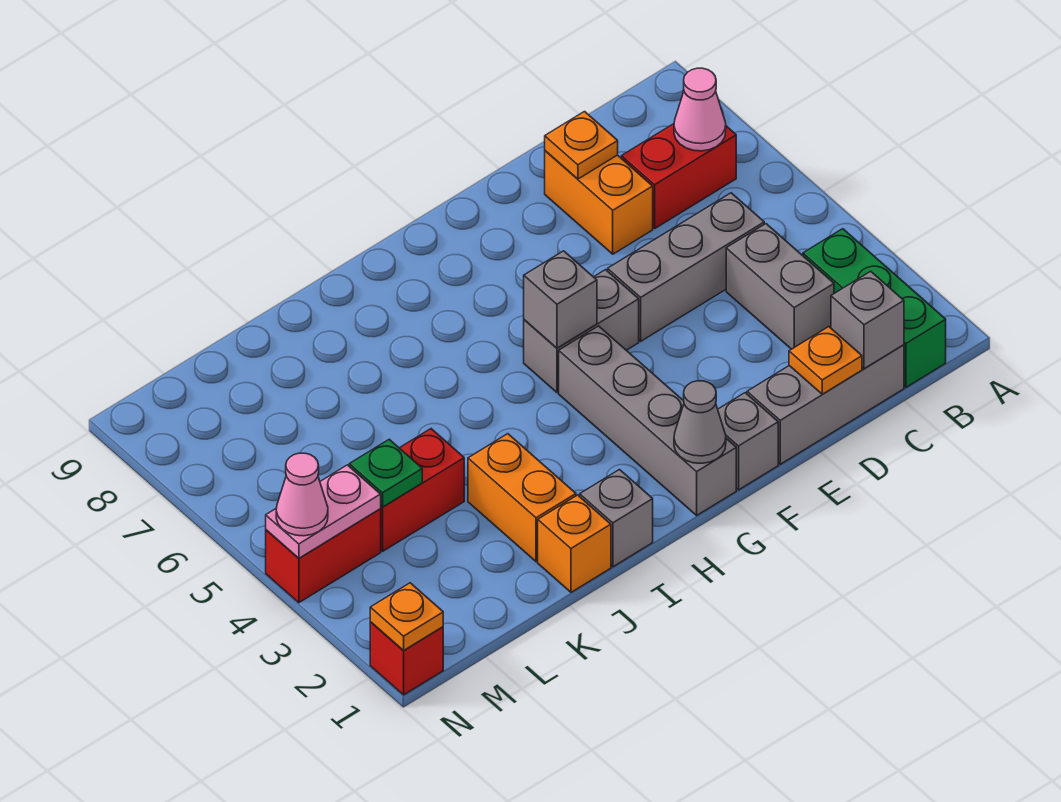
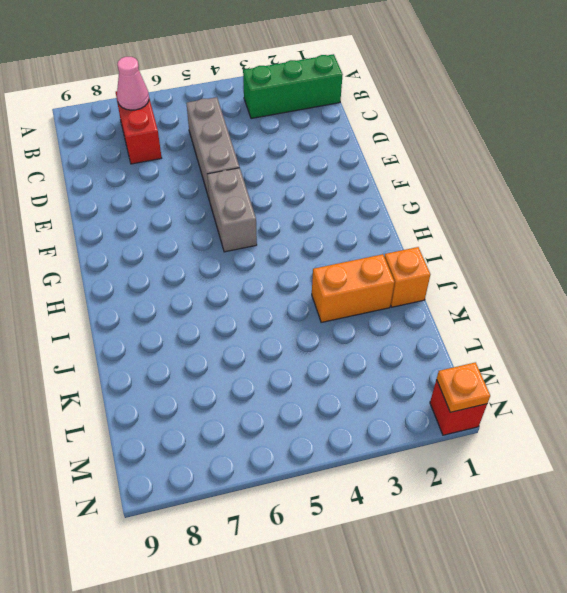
none -> grey brick C1:E1 level 1
none -> grey brick C3:C4 level 1
none -> orange brick D7:D8 level 1

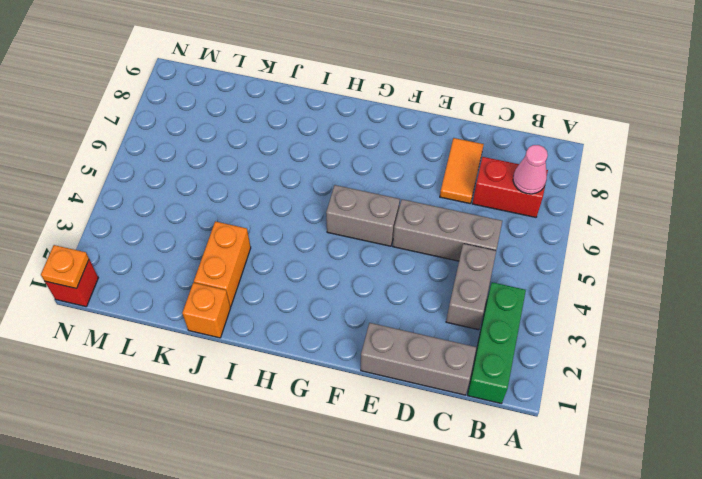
orange tile D7:D8 level 1 -> orange brick D7:D8 level 1
none -> grey brick F1 level 1
none -> grey brick G1:G4 level 1
none -> grey brick I1 level 1

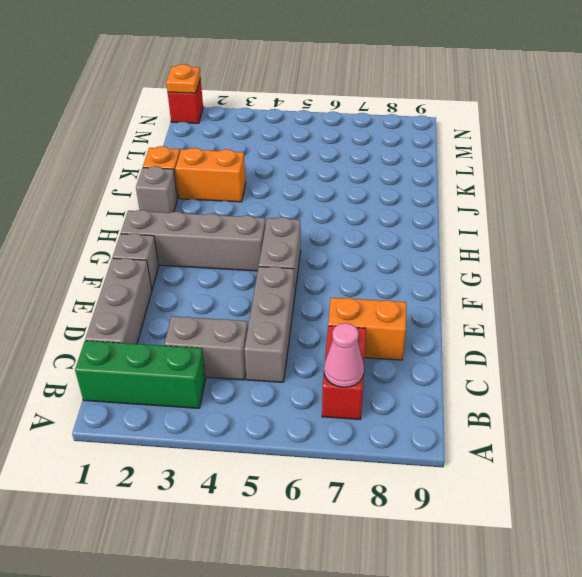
none -> red brick K4:L4 level 1
none -> red brick M4:N4 level 1
none -> grey brick C1 level 2

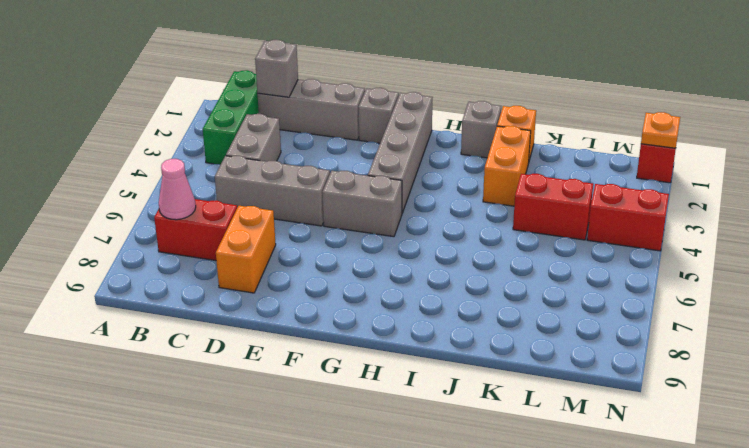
none -> orange plate D1 level 2
none -> orange plate D8 level 2
none -> grey cone G1 level 2

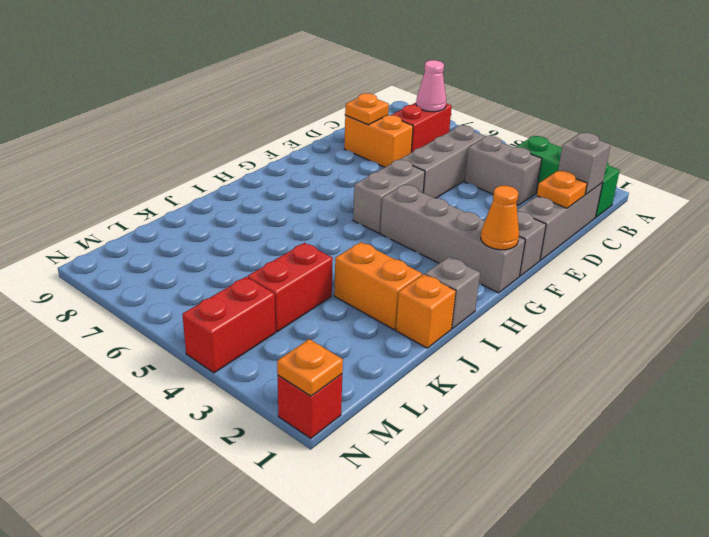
orange cone G1 level 2 -> grey cone G1 level 2
none -> grey brick G5 level 2
none -> green plate L4 level 2
none -> pink plate M4:N4 level 2

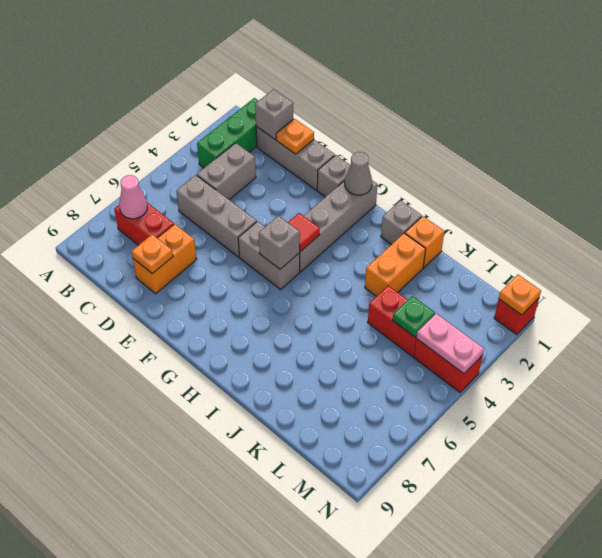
red tile G4 level 2 -> none
none -> pink cone N4 level 3

